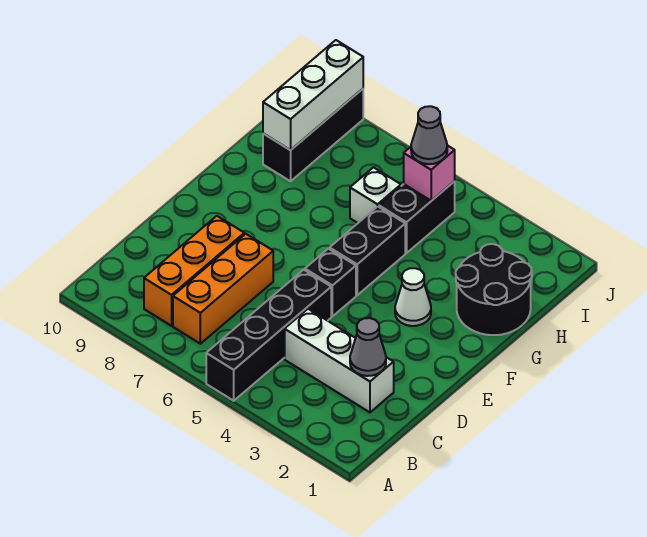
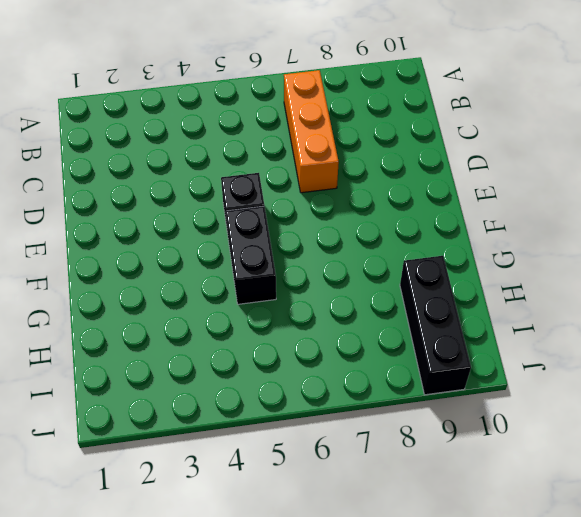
none -> black brick A5:D5 level 1
none -> orange brick B8:D8 level 1
none -> white brick C2:C4 level 1

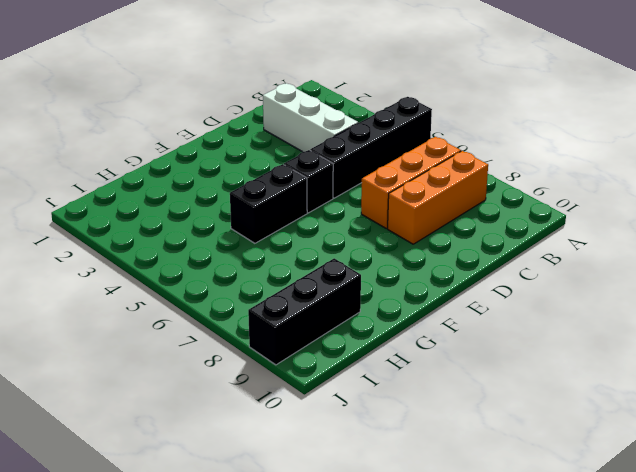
none -> white cone F3 level 1
none -> black round brick G1:H2 level 1
none -> black brick H5:I5 level 1

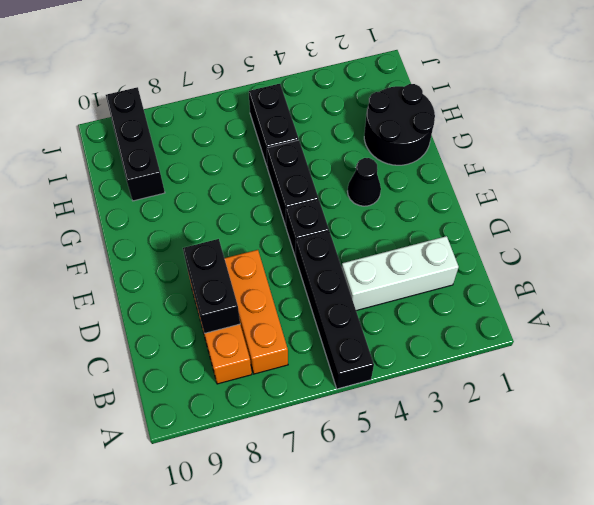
black brick C8:D8 level 2 -> none
black cone F3 level 1 -> white cone F3 level 1
none -> white brick H6 level 1
none -> grey cone C2 level 2
none -> white brick H9:J9 level 2

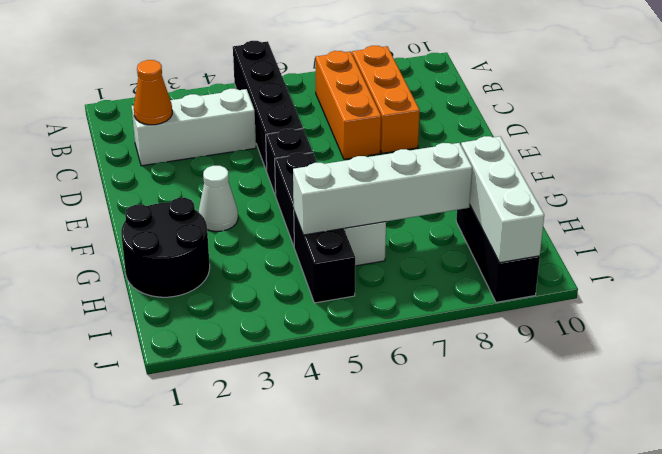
orange cone C2 level 2 -> grey cone C2 level 2
white brick H5:H8 level 2 -> none
none -> pink brick I5 level 2
none -> grey cone I5 level 3

